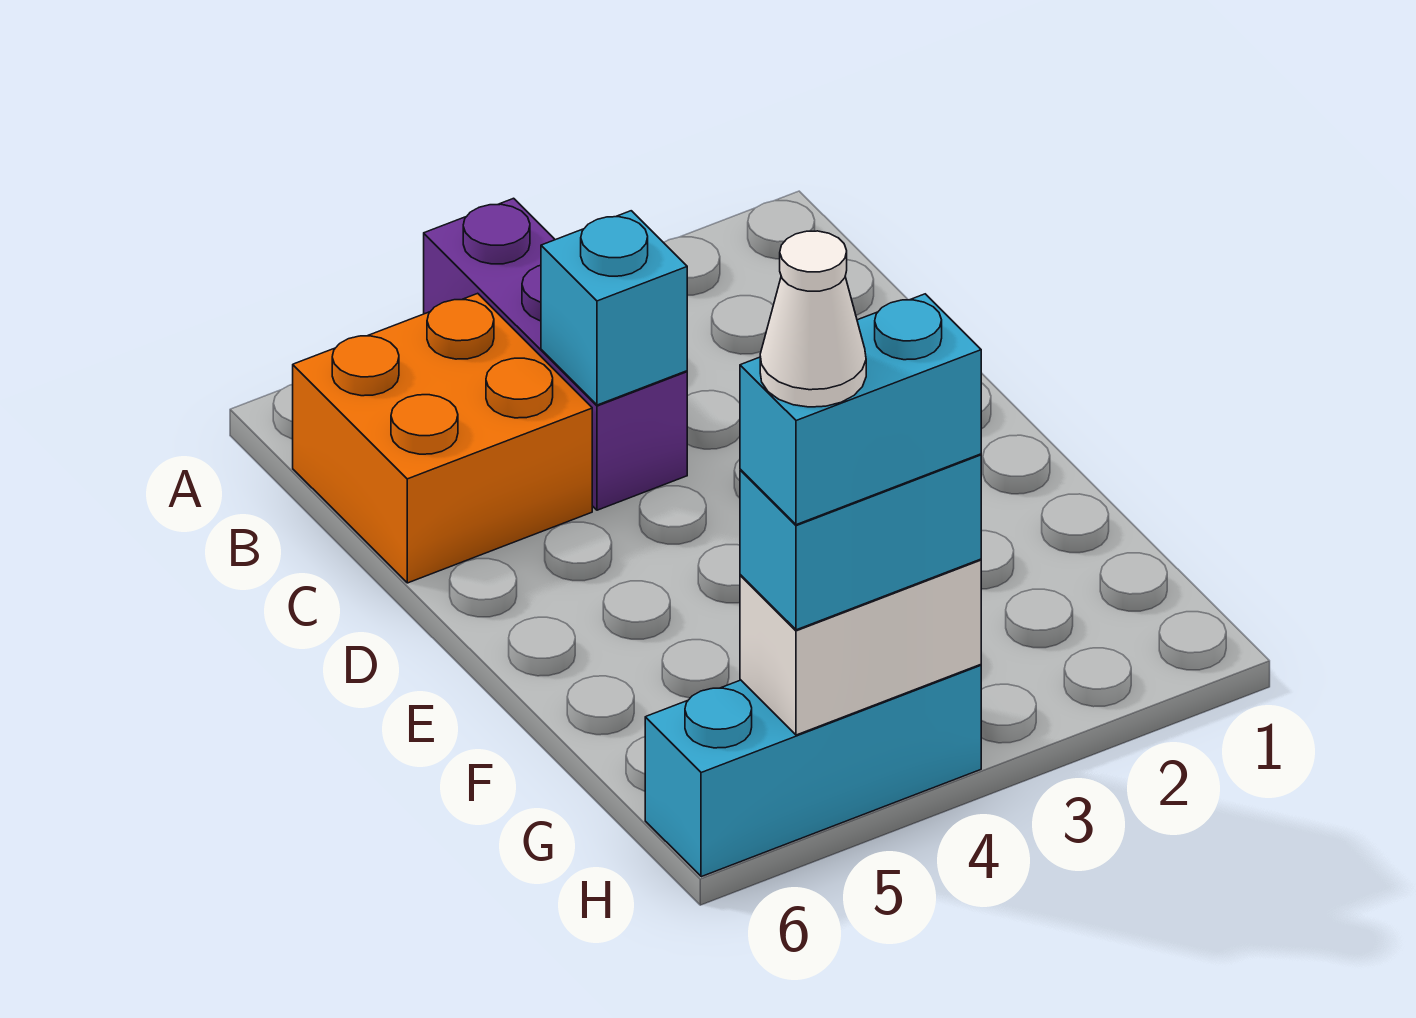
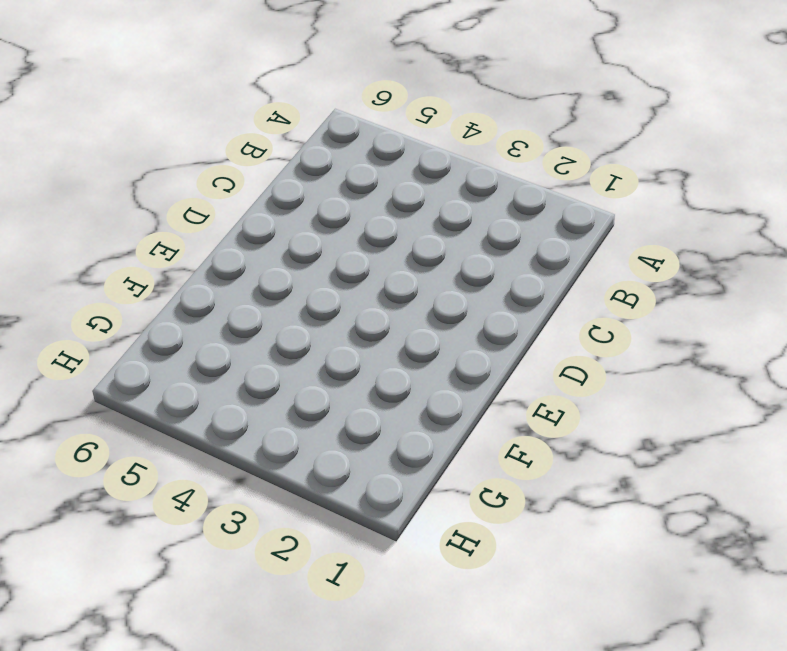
none -> purple brick A4:C4 level 1
none -> orange brick B5:C6 level 1

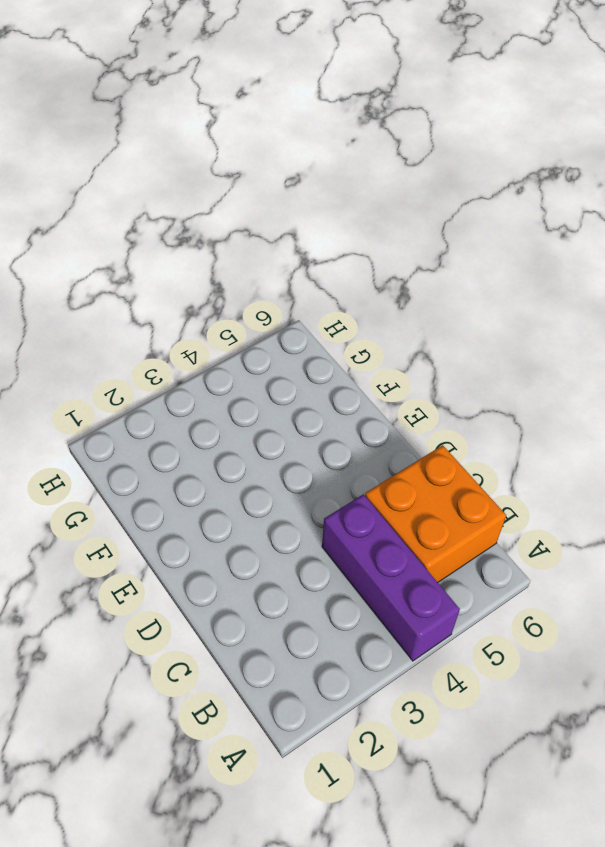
none -> cyan brick H4:H6 level 1
none -> cyan brick C4 level 2

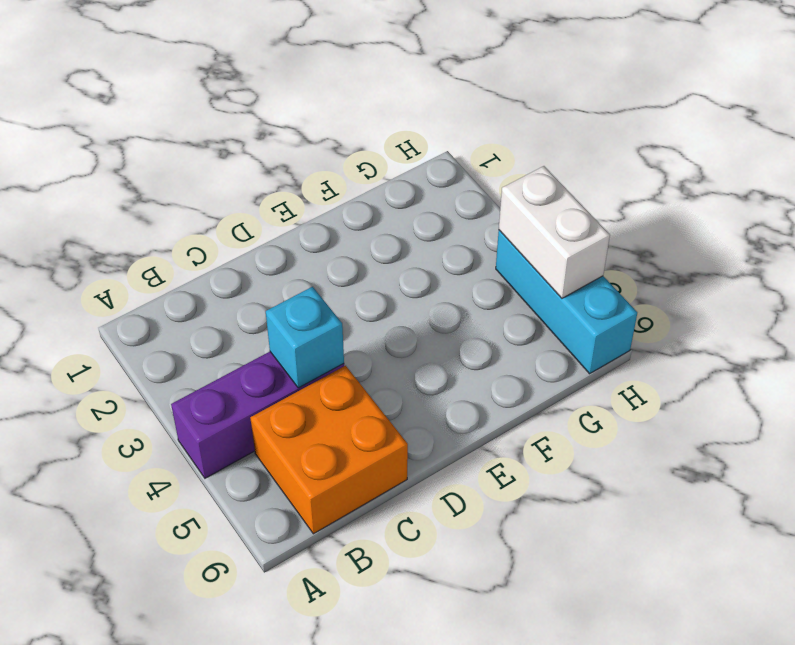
none -> cyan brick H4:H5 level 3
none -> cyan brick H4:H5 level 4

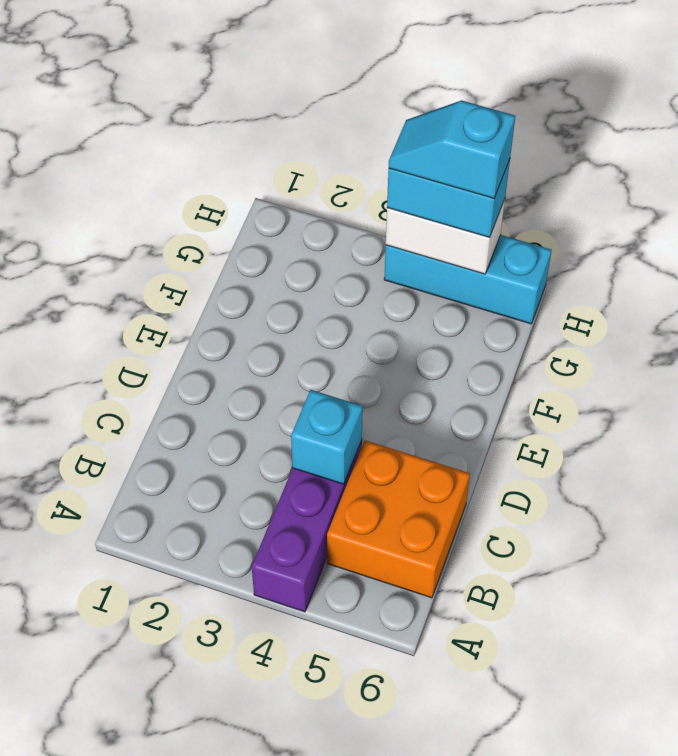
cyan slope H4:H5 level 4 top 5 -> cyan brick H4:H5 level 4
none -> white cone H5 level 5

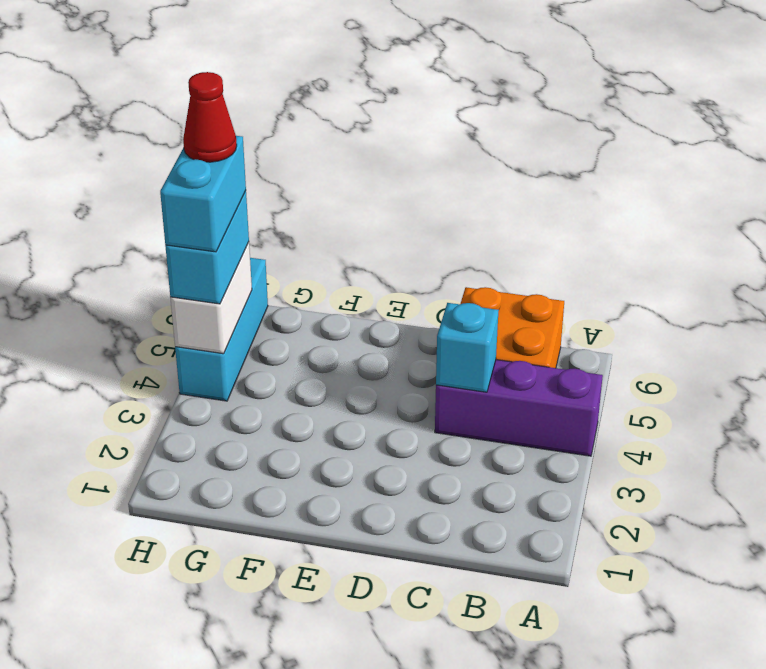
red cone H5 level 5 -> white cone H5 level 5

